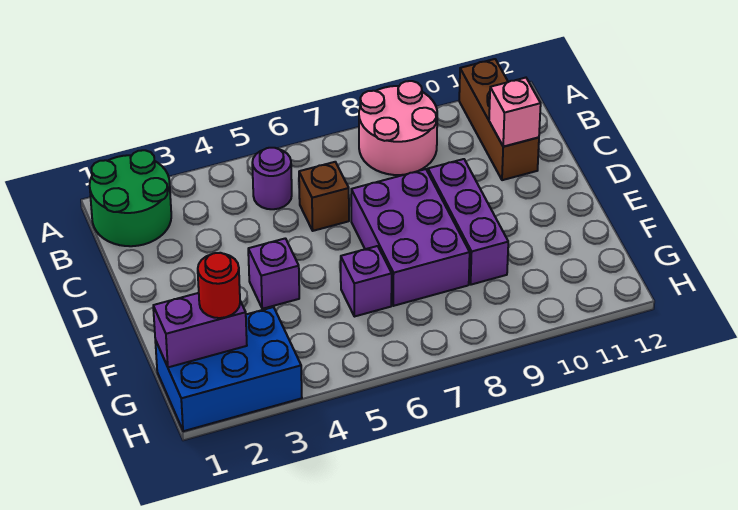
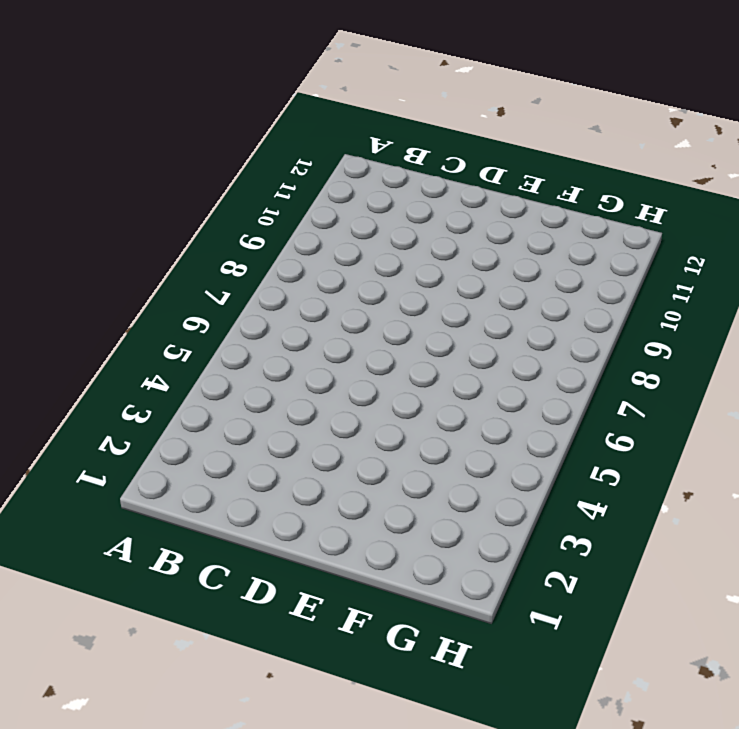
none -> green round brick A1:B2 level 1
none -> pink round brick A8:B9 level 1
none -> brown brick A11:C11 level 1

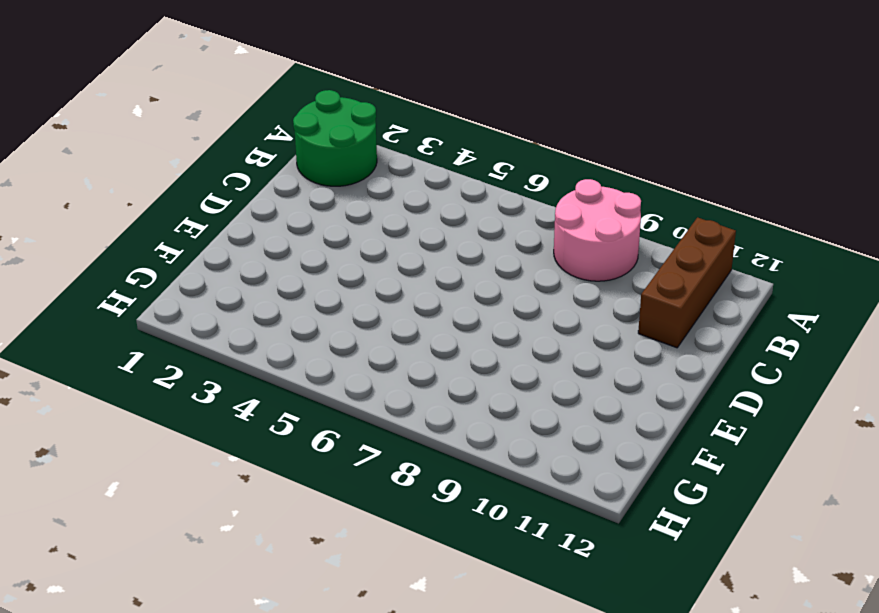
none -> purple round brick B5 level 1
none -> brown brick C6 level 1
none -> purple brick D7:F8 level 1

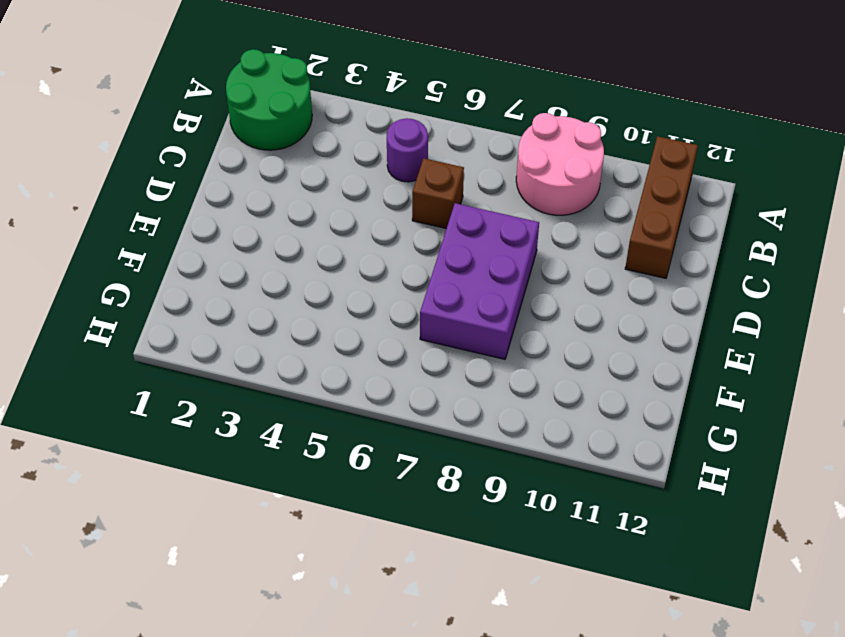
none -> purple brick D9:F9 level 1
none -> purple brick E4 level 1
none -> purple brick F6 level 1

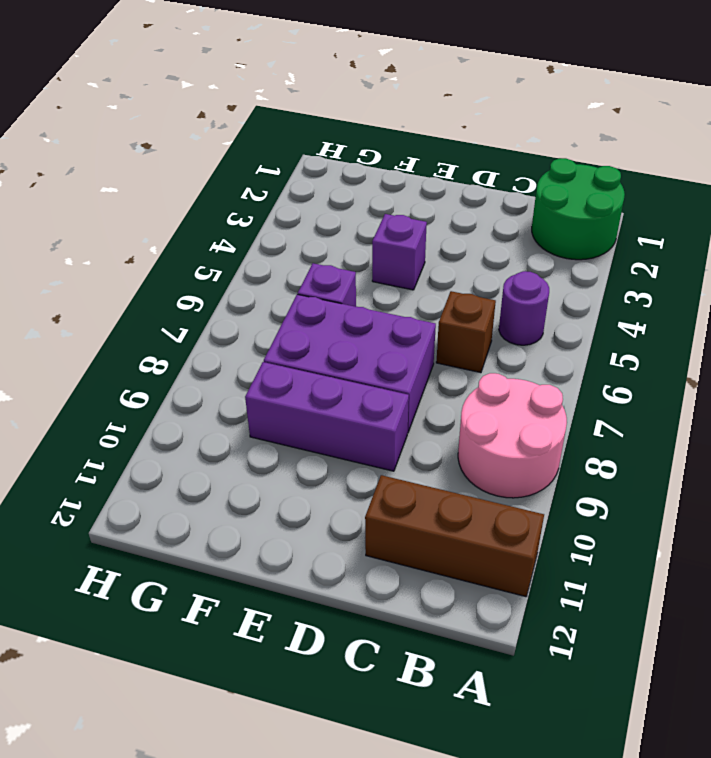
none -> blue brick G1:H3 level 1
none -> pink brick C11 level 2
none -> purple brick G1:G2 level 2

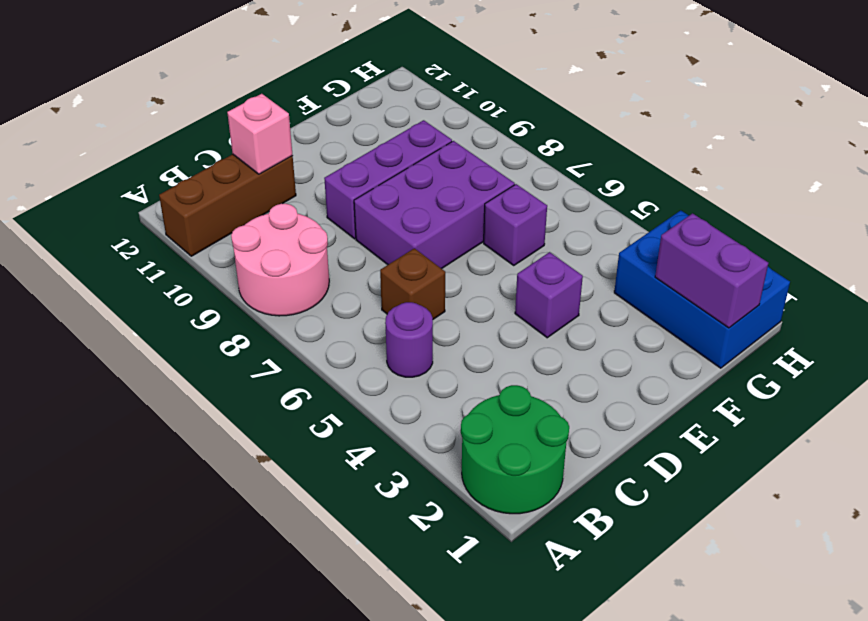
none -> red round brick G2 level 3

